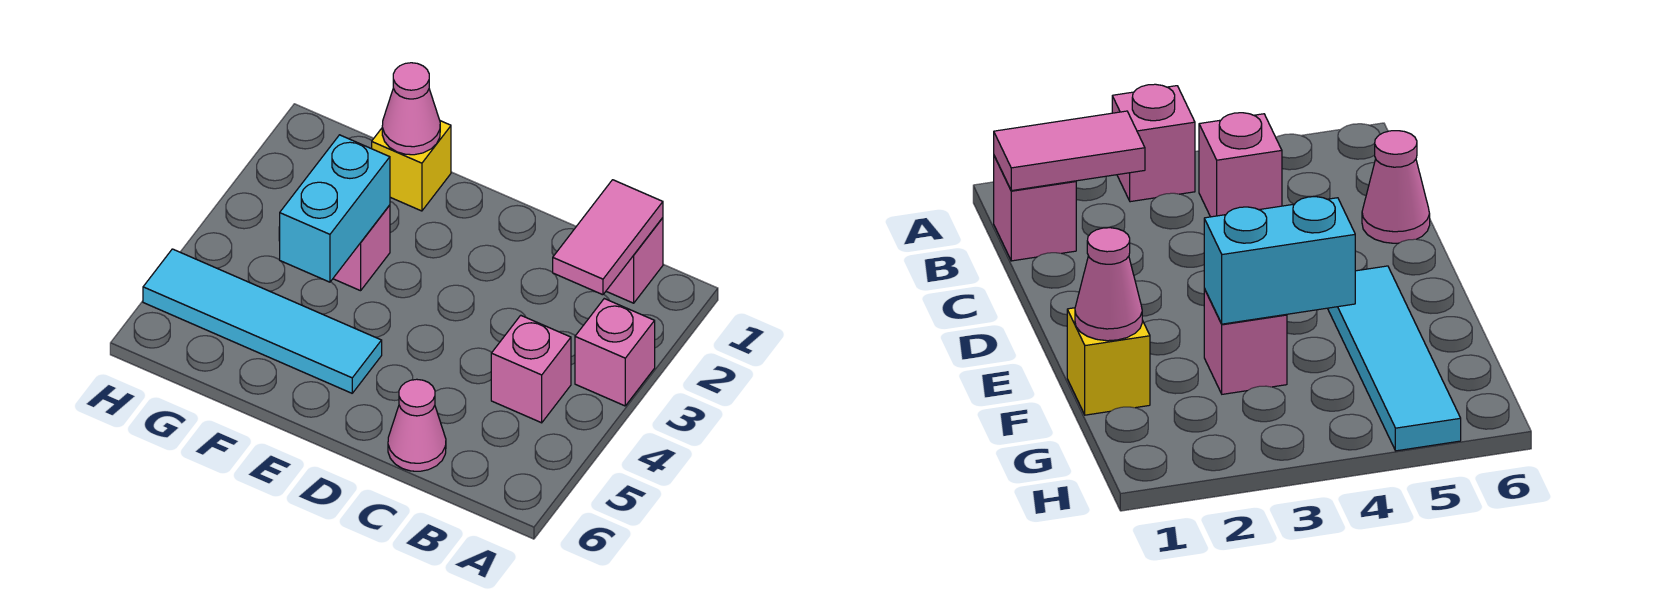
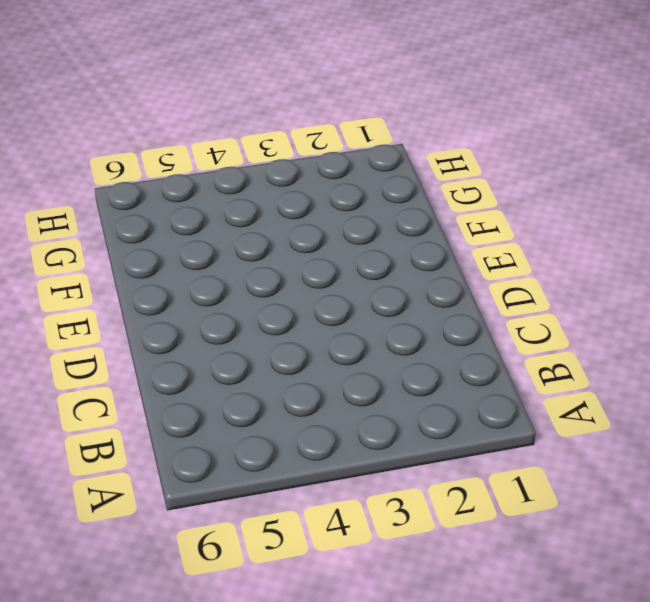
none -> pink brick A3 level 1
none -> pink brick B1 level 1

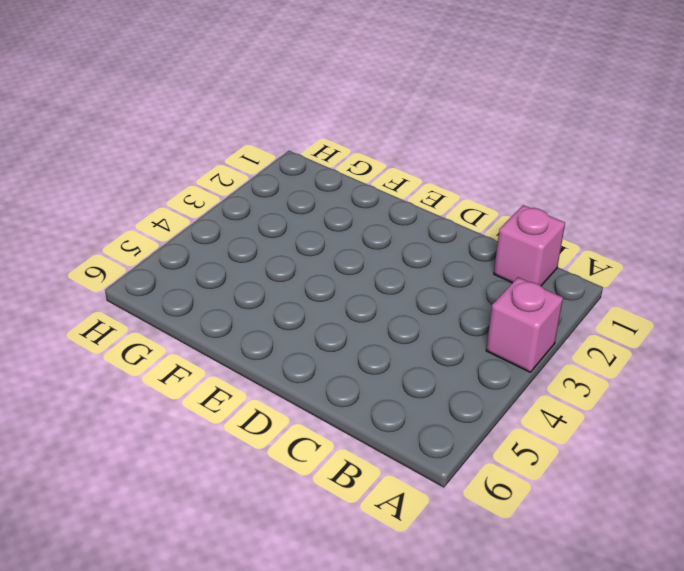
none -> pink brick B4 level 1
none -> pink cone C6 level 1

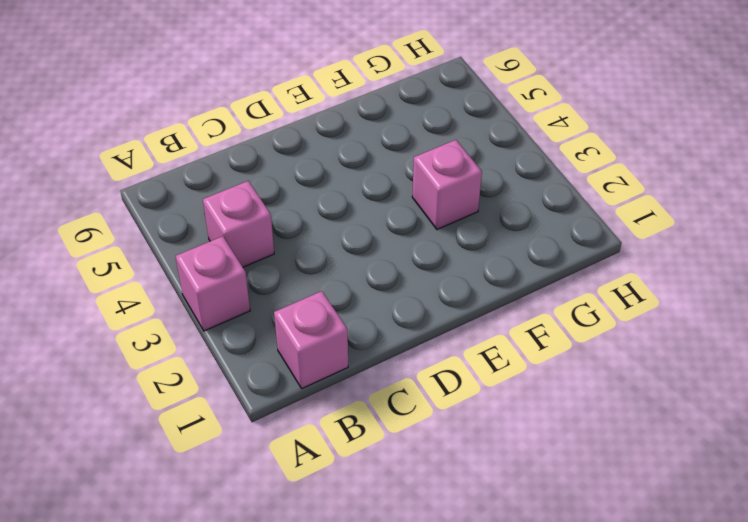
none -> pink cone C6 level 1
none -> cyan tile E5:H5 level 1

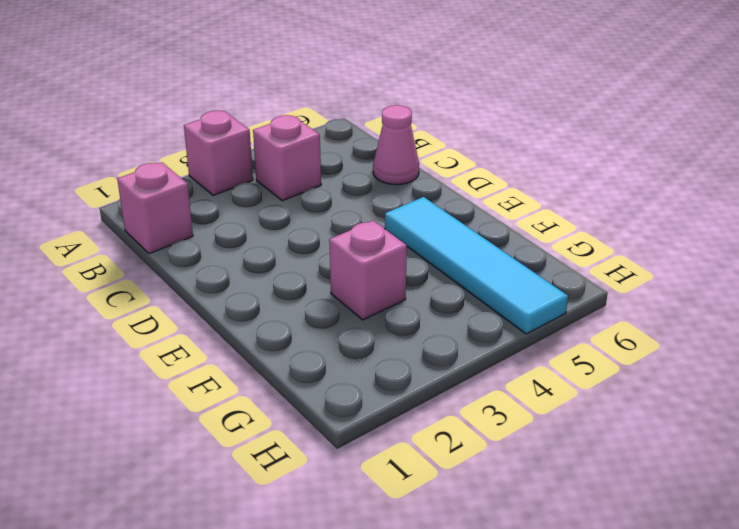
none -> yellow brick F1 level 1
none -> pink tile B1:B2 level 2

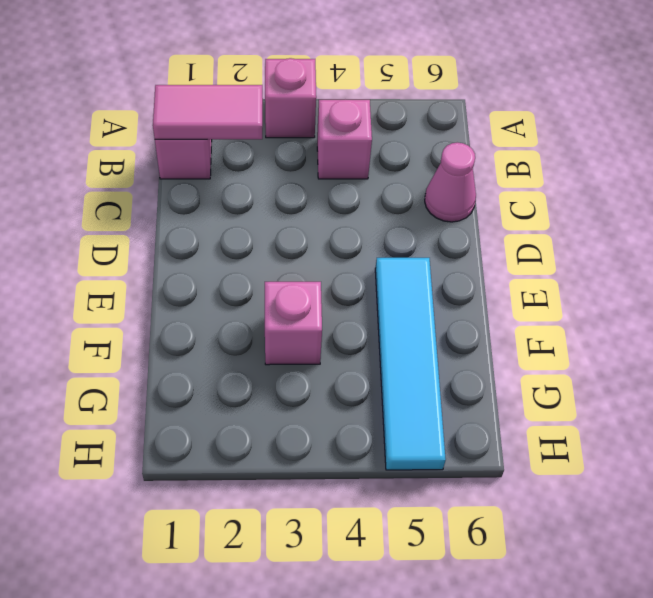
none -> yellow brick F1 level 1
none -> pink cone F1 level 2

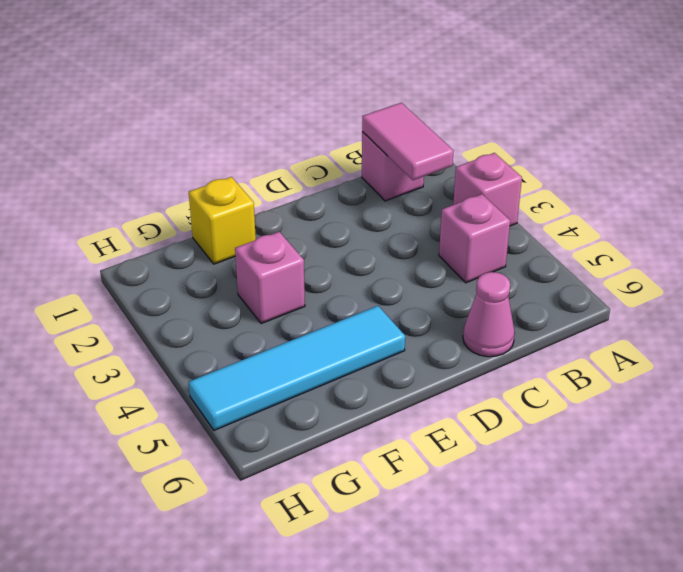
none -> pink cone F1 level 2
none -> cyan brick F3:F4 level 2

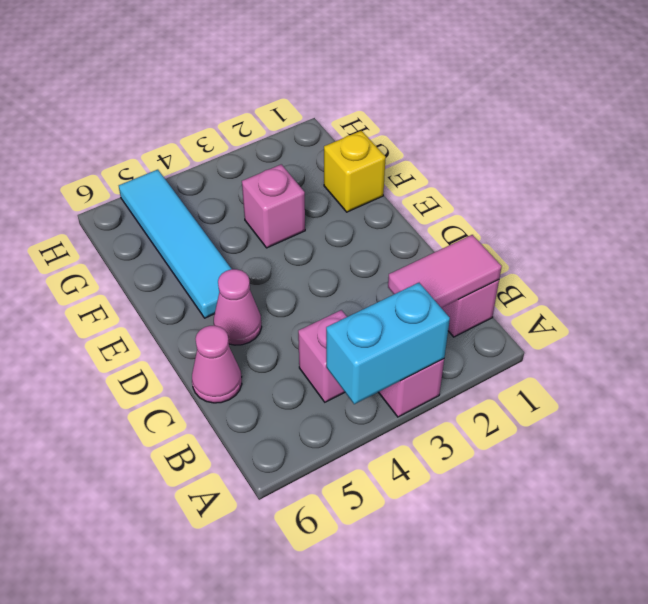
cyan brick A3:A4 level 2 -> cyan brick F3:F4 level 2
pink cone D5 level 1 -> pink cone F1 level 2

